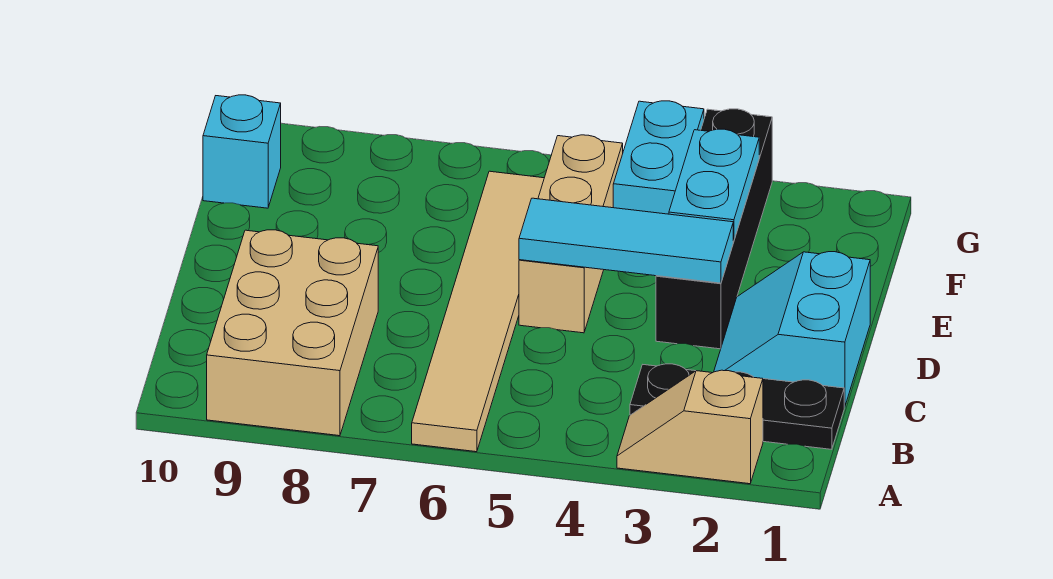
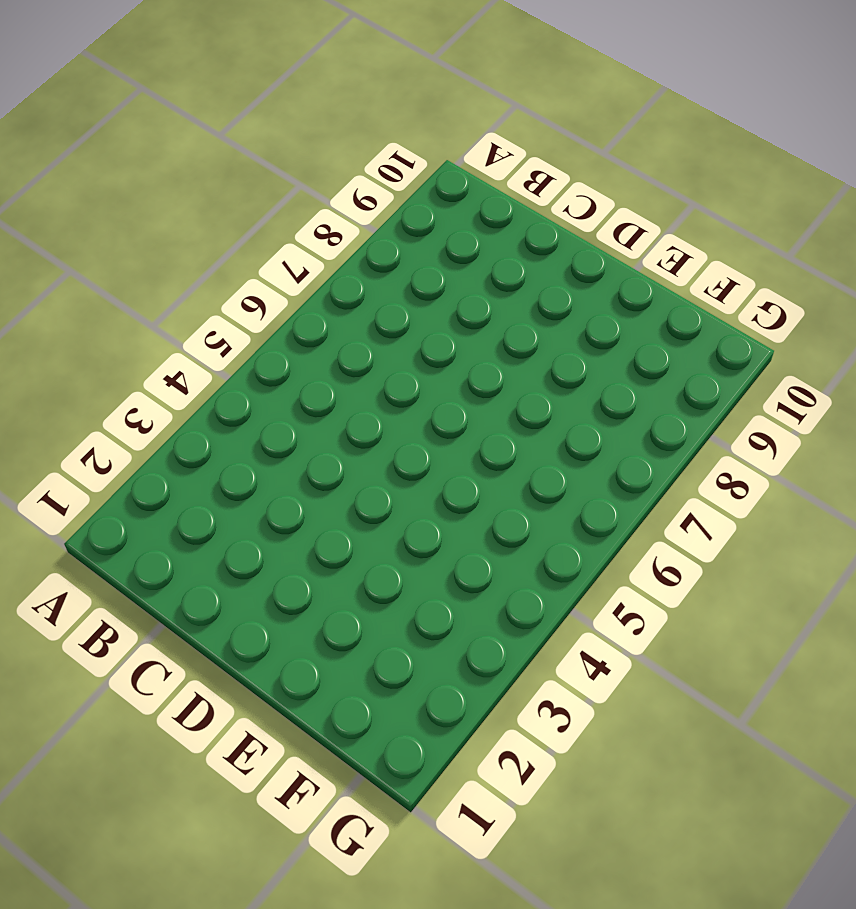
none -> tan slope A2:A3 level 1 top 2
none -> tan tile A6:F6 level 1

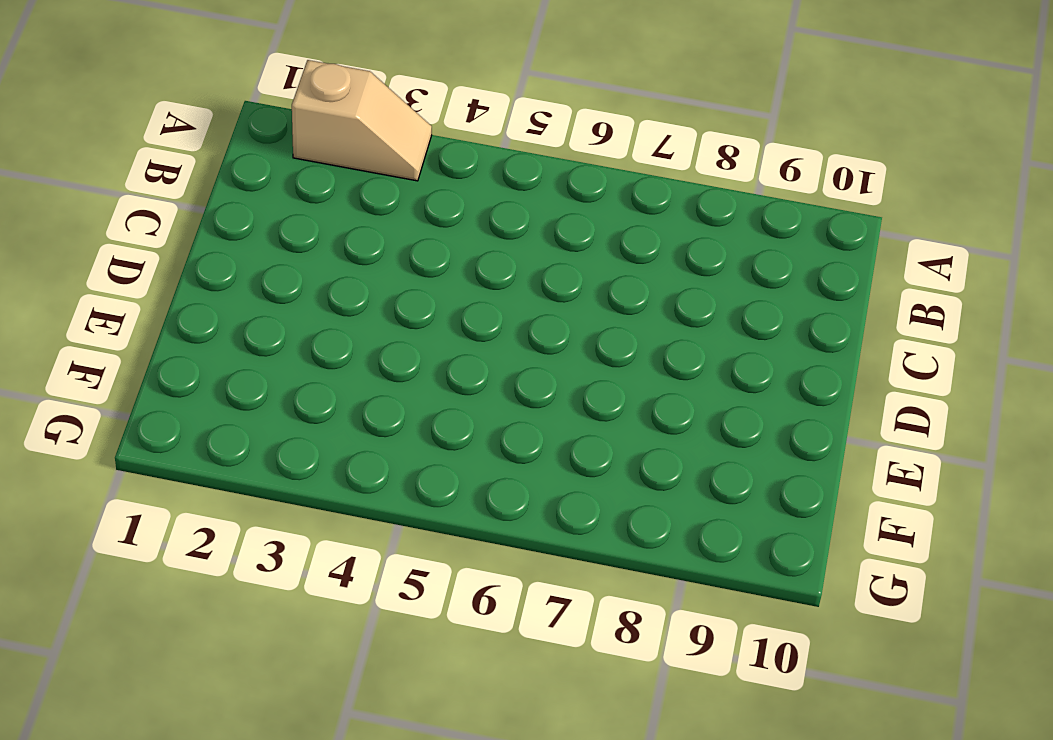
none -> tan tile A6:F6 level 1
none -> tan brick A8:C9 level 1

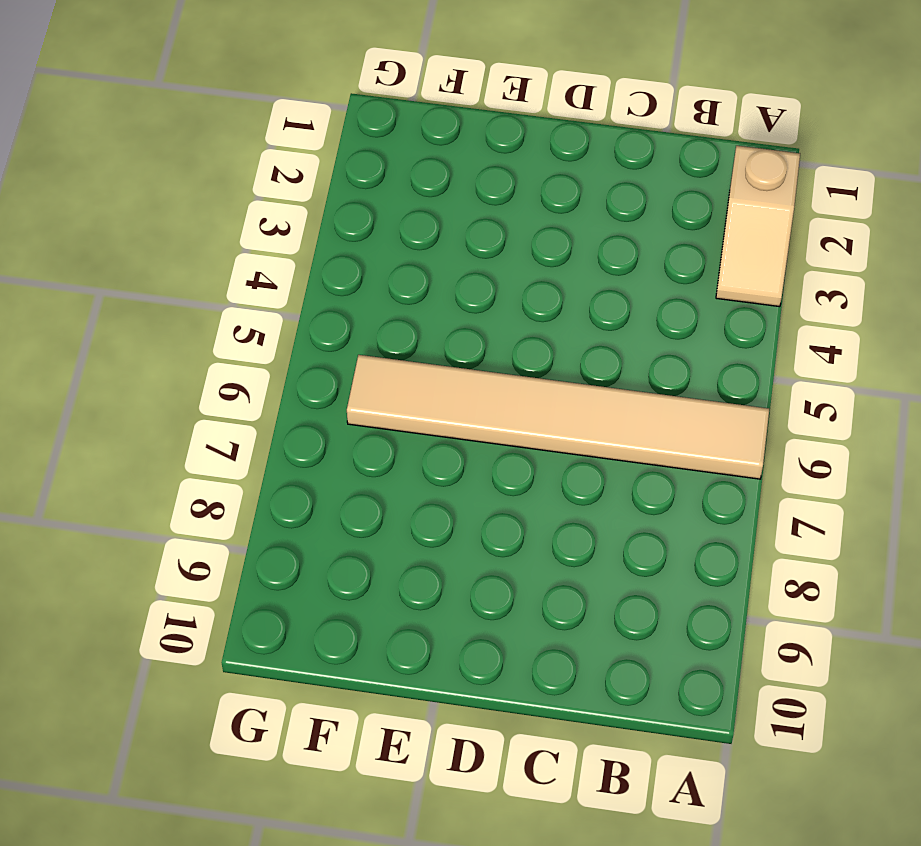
none -> tan brick A8:C9 level 1
none -> black plate B1:B3 level 1

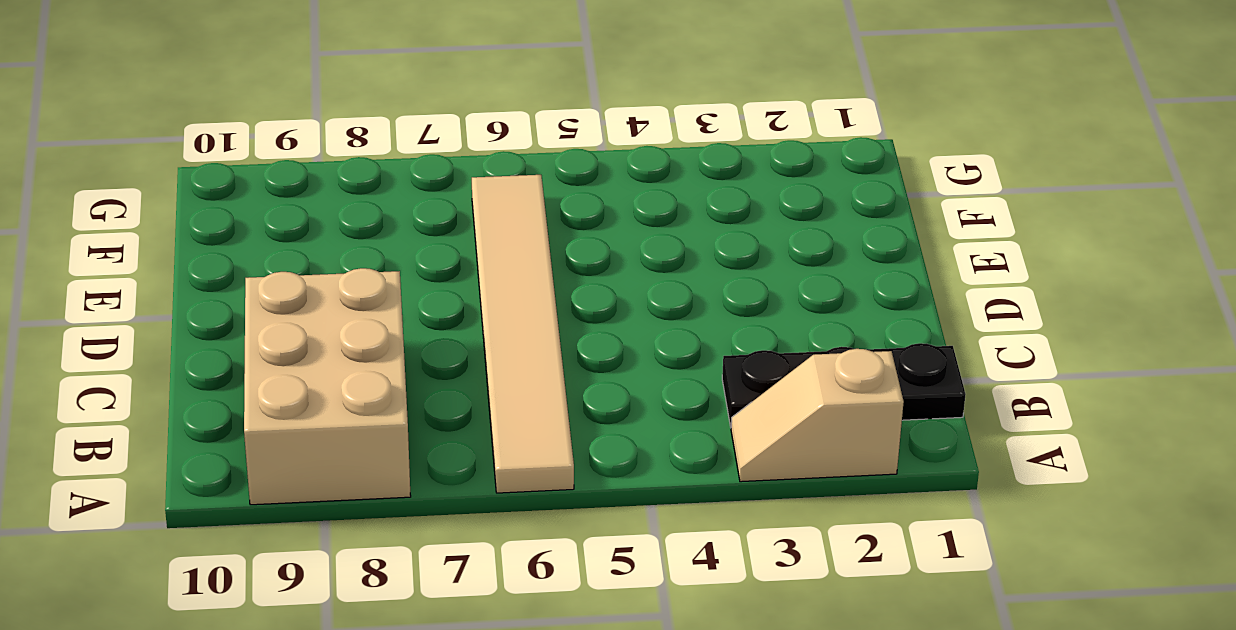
none -> cyan slope C1:D2 level 1 top 1
none -> black brick D3:G3 level 1

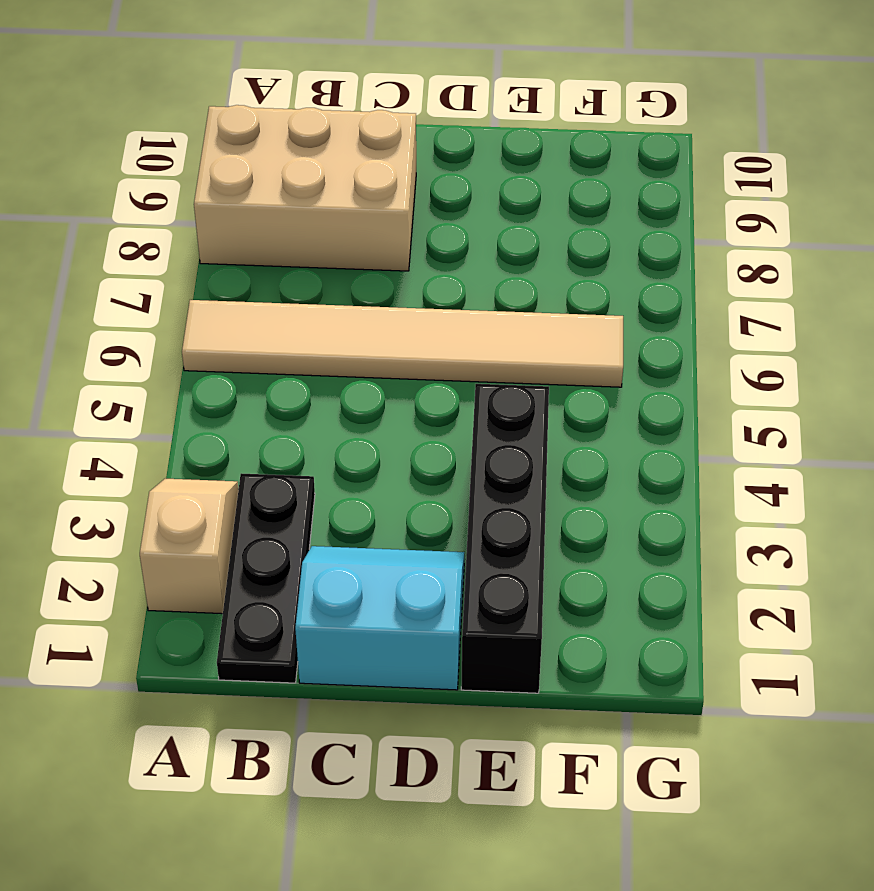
black brick E1:E4 level 1 -> black brick D3:G3 level 1
none -> tan brick D5:F5 level 1
none -> cyan brick F4:G4 level 1

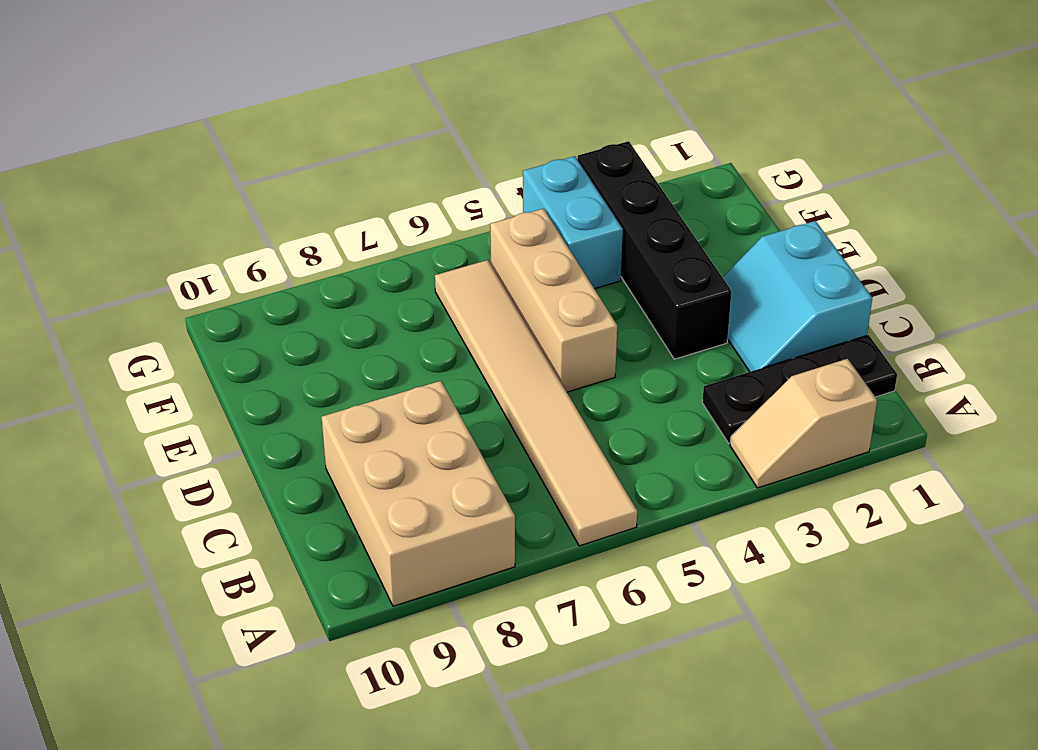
none -> cyan brick F10 level 1
none -> cyan tile D3:D5 level 2

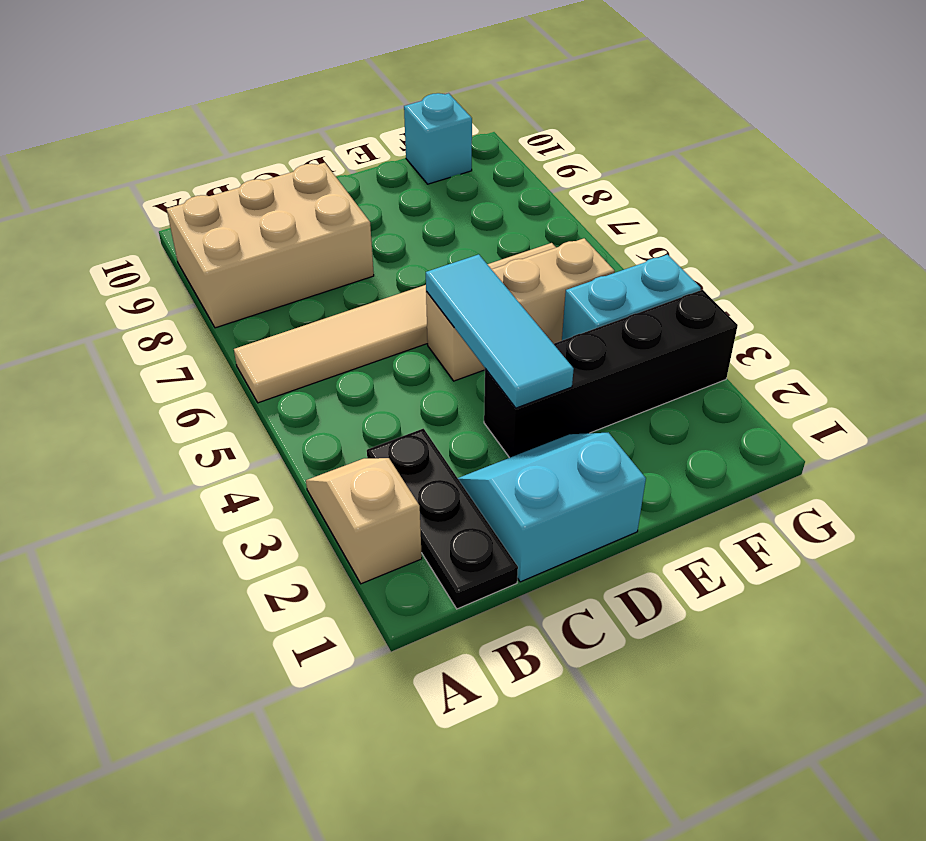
none -> cyan plate E3:F3 level 2

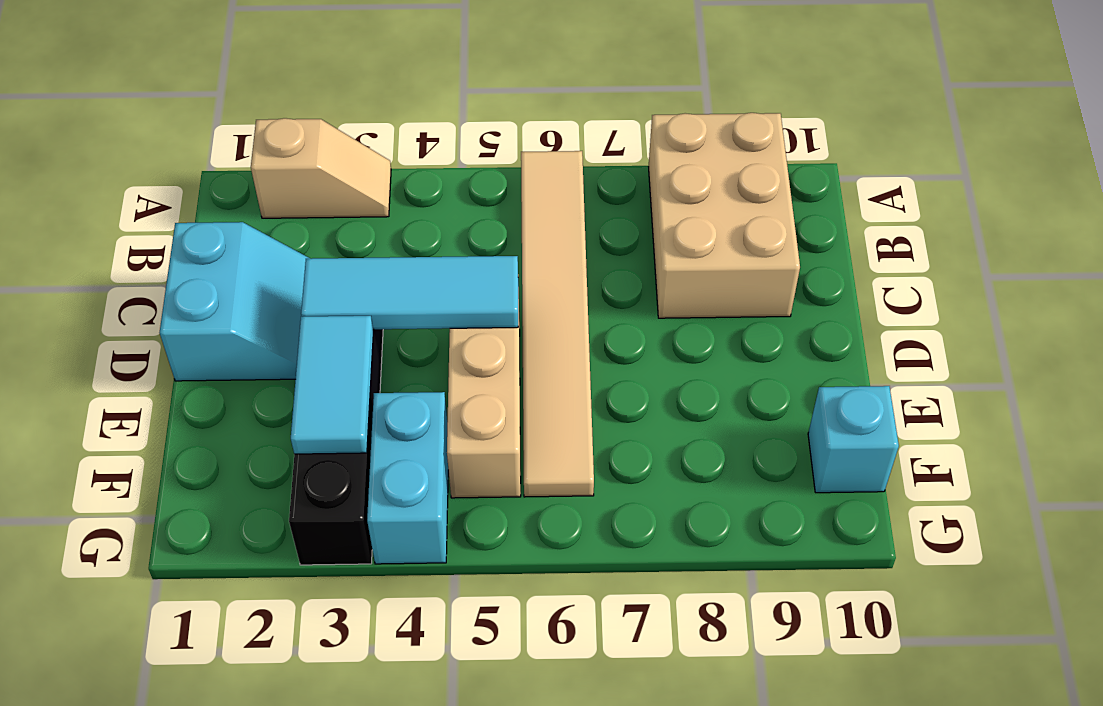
cyan tile E3:F3 level 2 -> cyan plate E3:F3 level 2
none -> black plate B1:B3 level 1

